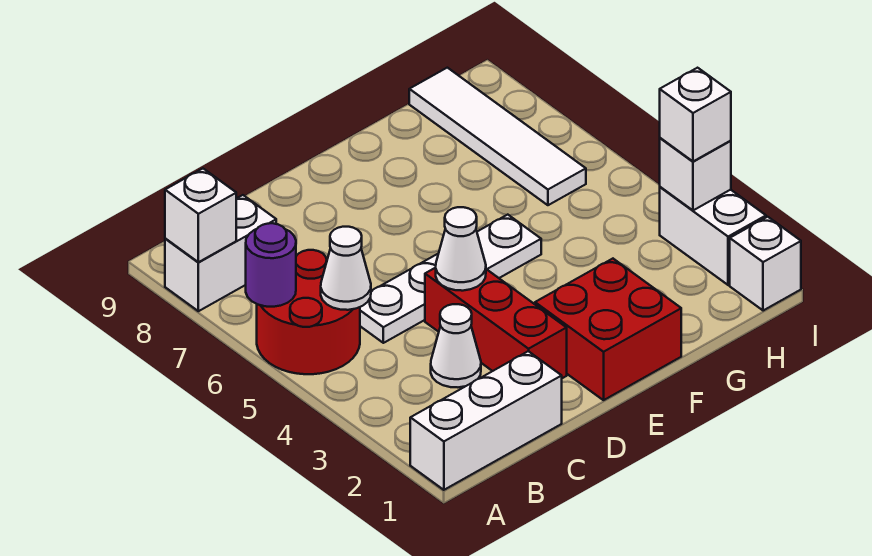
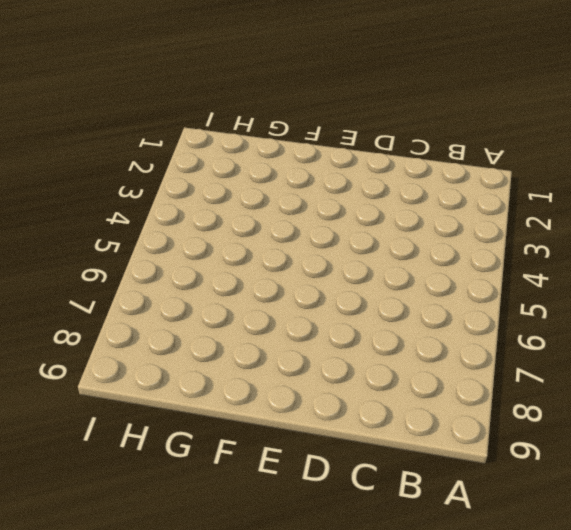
none -> white brick A1:C1 level 1
none -> red round brick A5:B6 level 1
none -> white brick A8:B8 level 1

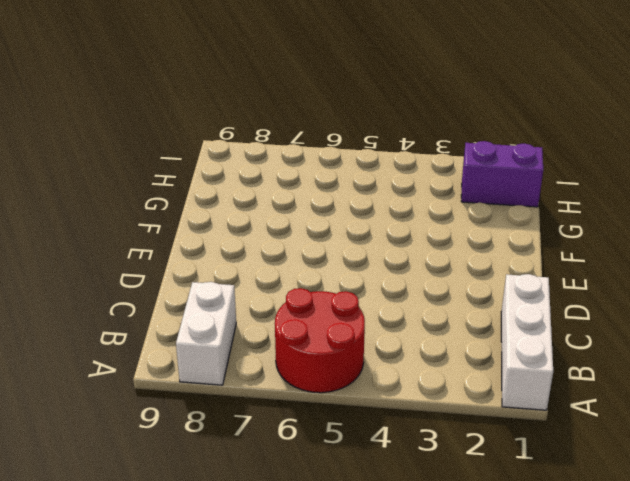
purple brick H1:H2 level 1 -> none
none -> white cone C3 level 1
none -> white plate C5:F5 level 1
none -> red brick D2:D4 level 1

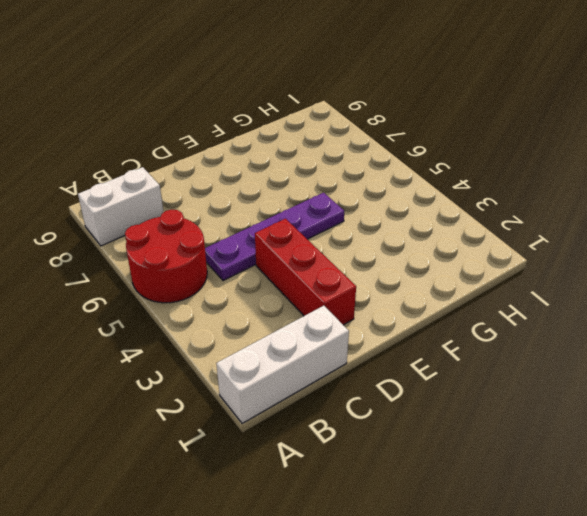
purple plate C5:F5 level 1 -> white plate C5:F5 level 1
none -> white cone C3 level 1
none -> red brick E1:F2 level 1
none -> white tile H6:H9 level 1

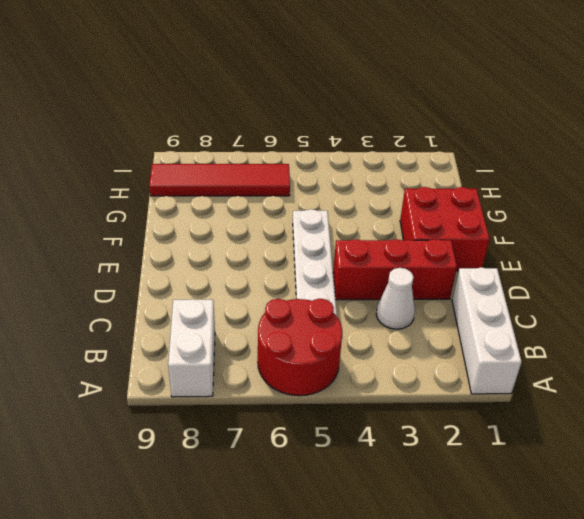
red tile H6:H9 level 1 -> white tile H6:H9 level 1
none -> white brick I1 level 1
none -> white brick I2:I3 level 1
none -> purple round brick A6 level 2

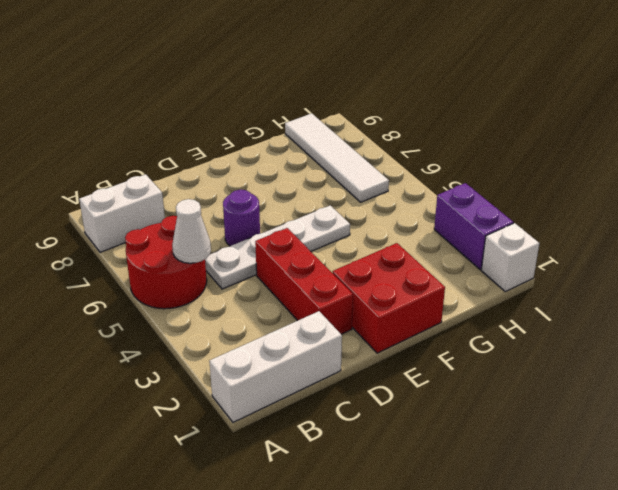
purple round brick D6 level 1 -> purple round brick A6 level 2
purple brick I2:I3 level 1 -> white brick I2:I3 level 1
none -> white cone C3 level 1
none -> white brick A8 level 2
none -> white cone D4 level 2

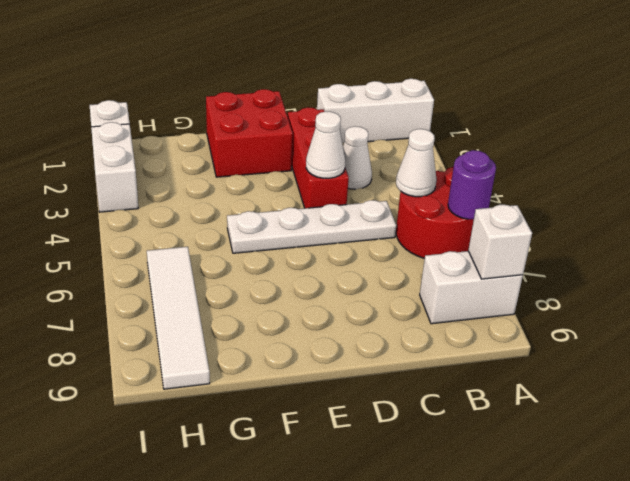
none -> white brick I3 level 2
none -> white brick I3 level 3

